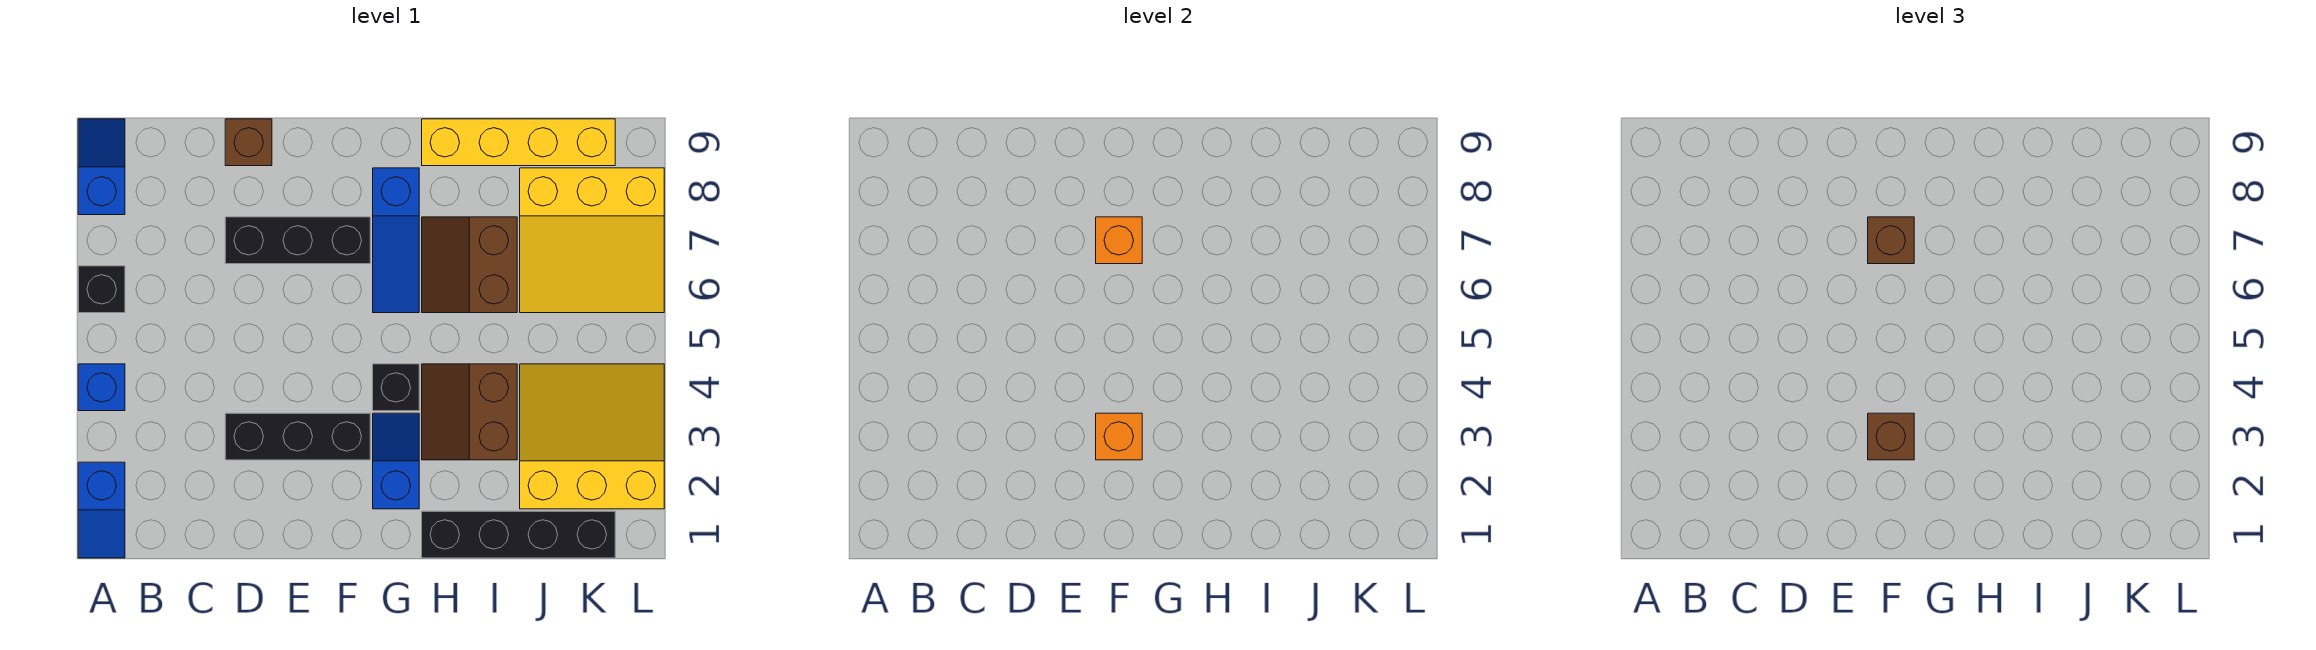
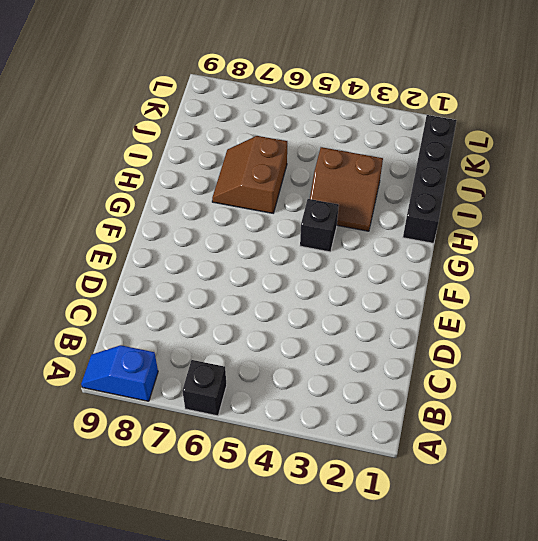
brown slope H6:I7 level 1 top 6 -> brown slope H6:I7 level 1 top I
none -> blue slope A1:A2 level 1 top 2
none -> blue brick A4 level 1
none -> black brick D3:F3 level 1

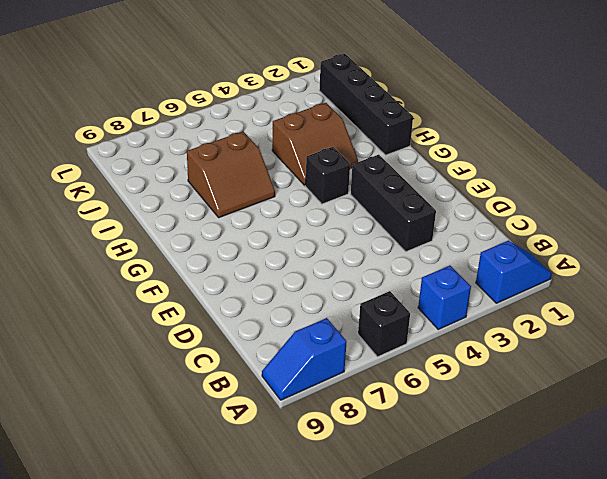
none -> black brick D7:F7 level 1
none -> brown brick D9 level 1
none -> blue slope G2:G3 level 1 top 2

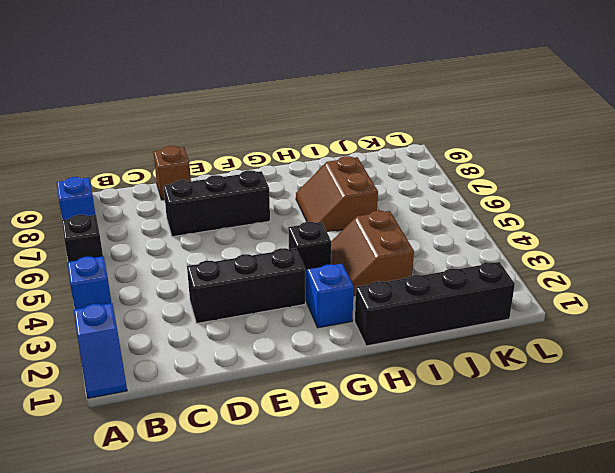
none -> blue slope G6:G8 level 1 top 8
none -> yellow brick H9:K9 level 1
none -> yellow slope J2:L4 level 1 top 2

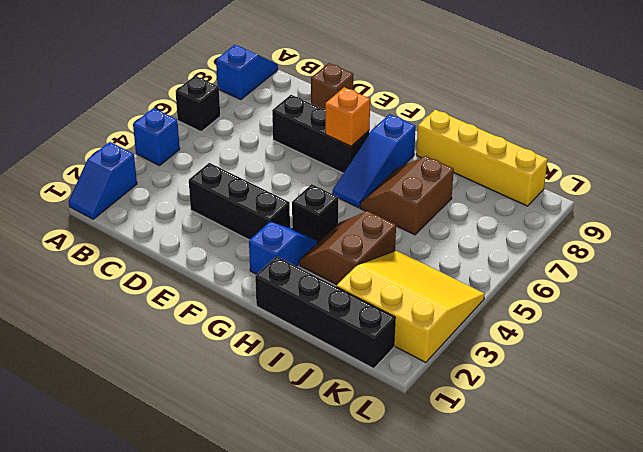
none -> yellow slope J6:L8 level 1 top 8
none -> orange brick F3 level 2
none -> brown brick F3 level 3

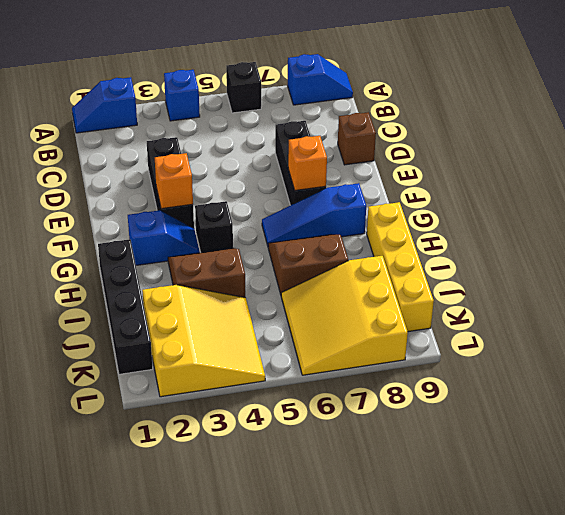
none -> brown brick F3 level 3
none -> brown brick F7 level 3

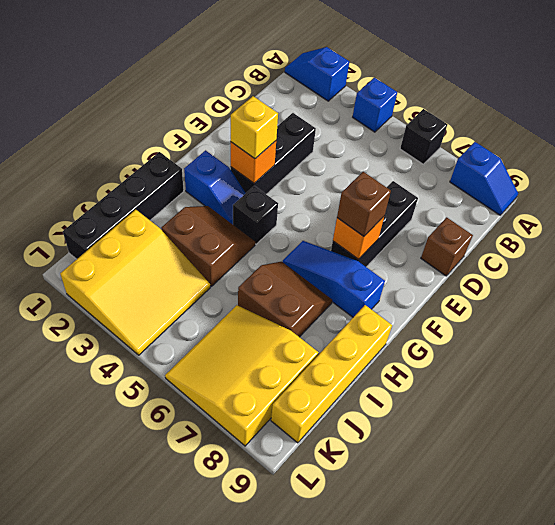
yellow brick F3 level 3 -> brown brick F3 level 3

